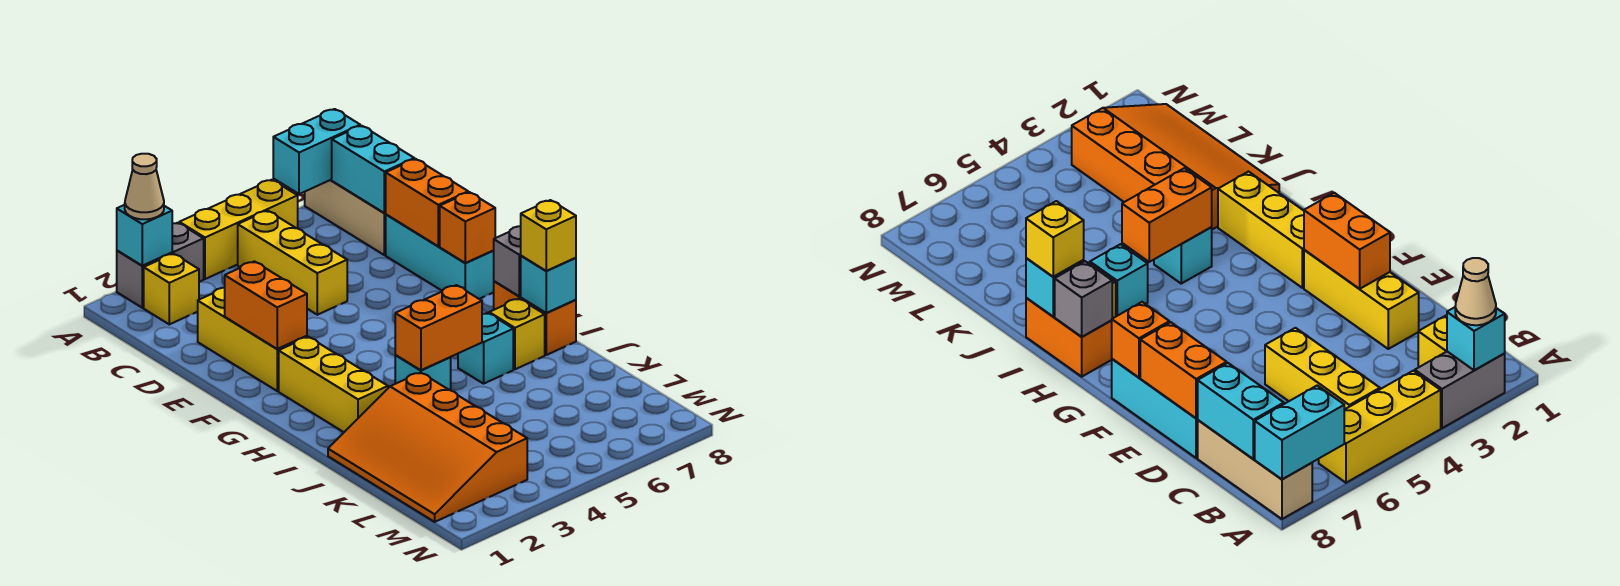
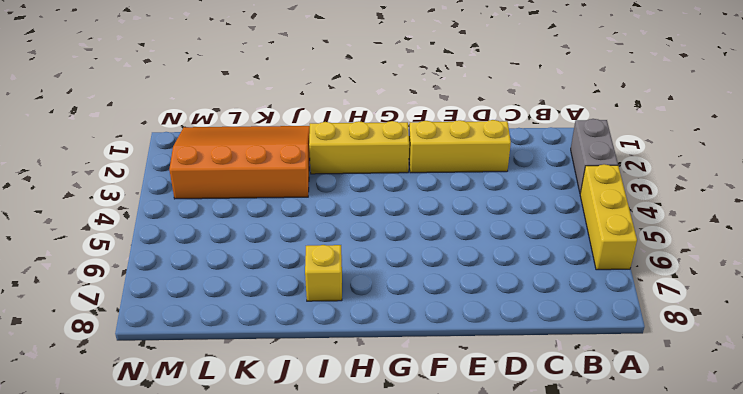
none -> tan brick A8:C8 level 1
none -> yellow brick B2 level 1
none -> yellow brick B5:D5 level 1

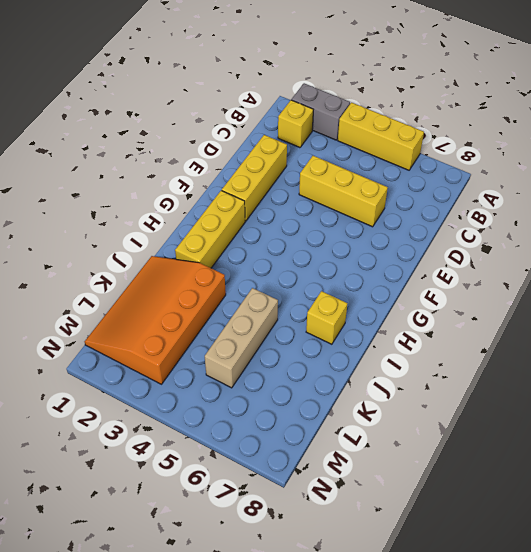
yellow brick D4:D6 level 1 -> yellow brick B5:D5 level 1
tan brick J5:L5 level 1 -> tan brick A8:C8 level 1
none -> cyan brick D8:F8 level 1
none -> orange brick H8:I8 level 1
none -> cyan brick I4 level 1

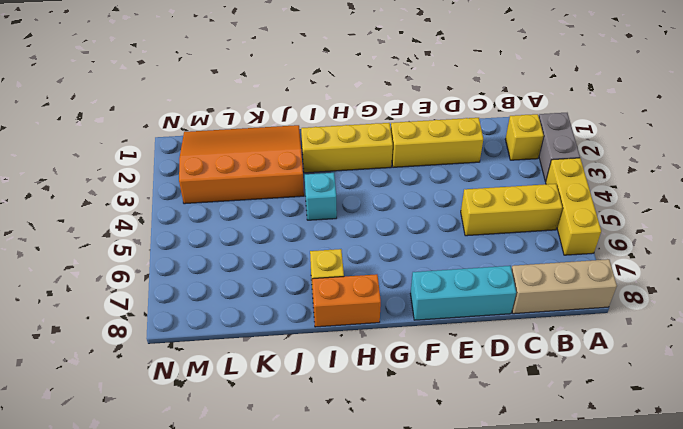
none -> cyan brick I6 level 1
none -> cyan brick A2 level 2
none -> cyan brick A7:A8 level 2

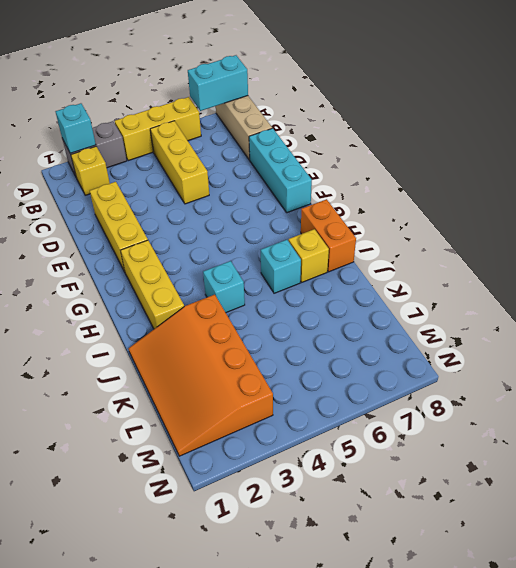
none -> cyan brick B8:C8 level 2
none -> orange brick D8:E8 level 2
none -> orange brick E2:F2 level 2

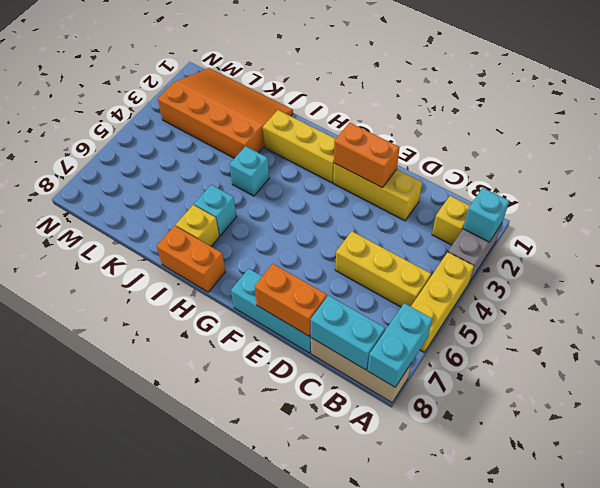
none -> orange brick F8 level 2
none -> grey brick H8 level 2
none -> orange brick I4:I5 level 2

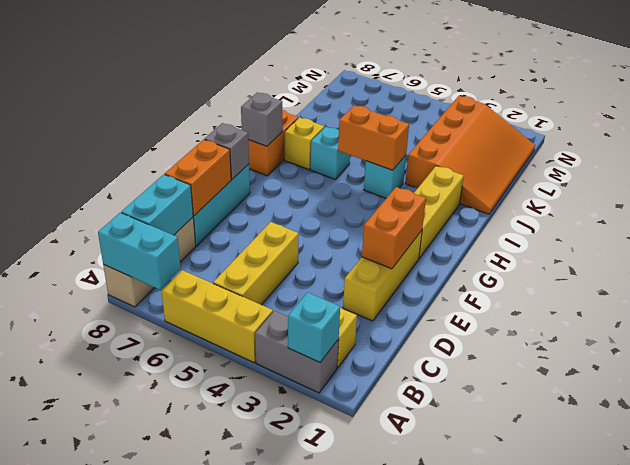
grey brick F8 level 2 -> orange brick F8 level 2
none -> cyan brick I8 level 2
none -> tan cone A2 level 3
none -> yellow brick I8 level 3

